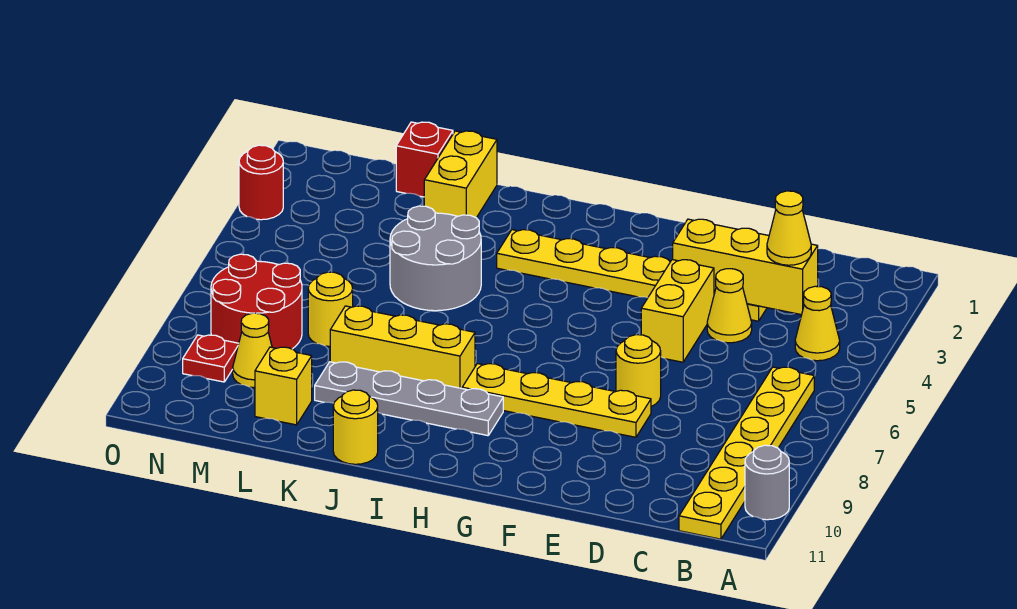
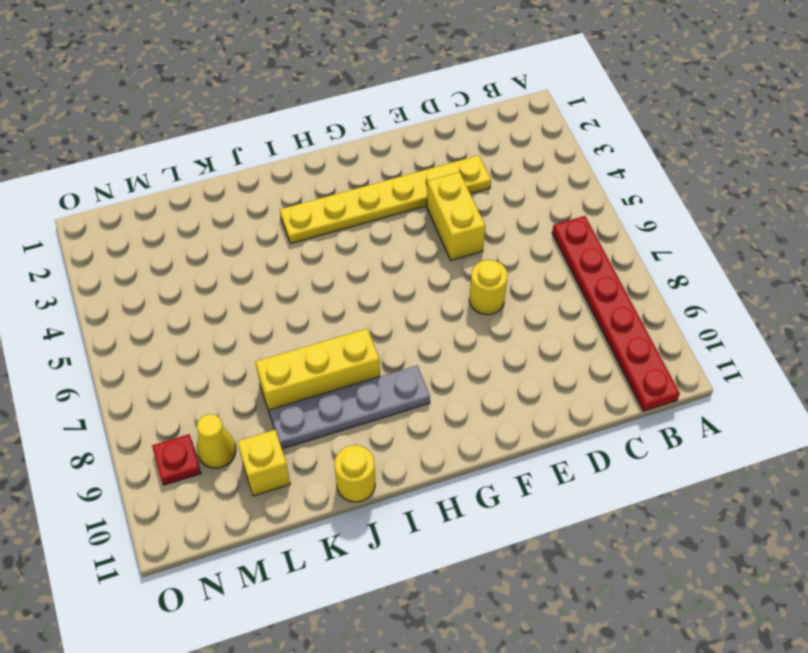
red plate B6:B11 level 1 -> yellow plate B6:B11 level 1
none -> grey round brick A10 level 1
none -> yellow cone B4 level 1
none -> yellow cone D4 level 1

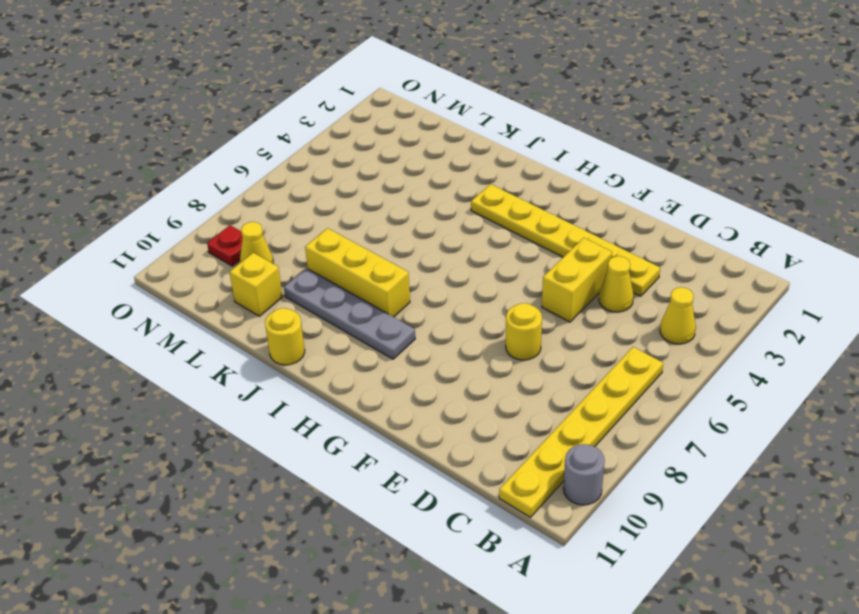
none -> yellow plate E8:H8 level 1
none -> grey round brick J4:K5 level 1
none -> yellow brick K1:K2 level 1

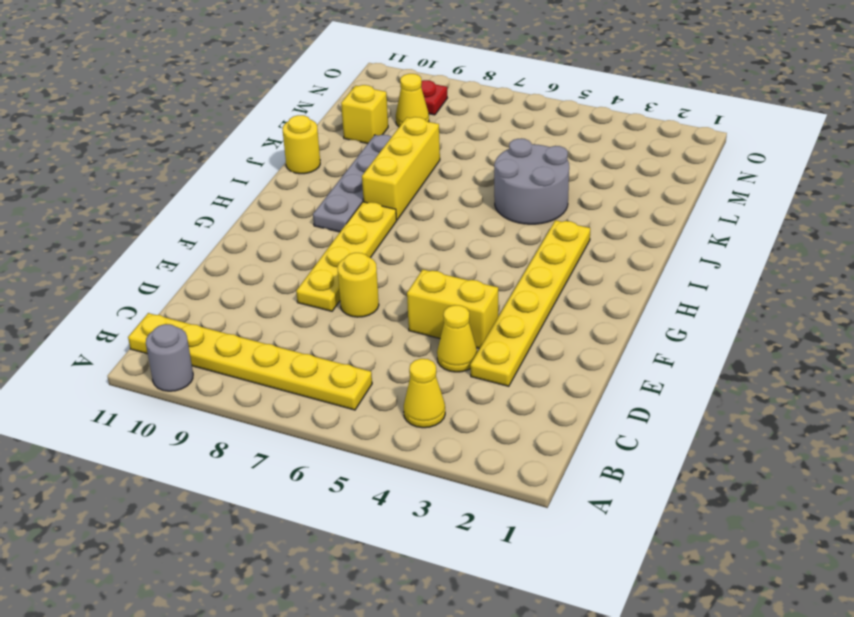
none -> yellow brick K1:K2 level 1
none -> red brick L1 level 1
none -> yellow round brick L7 level 1

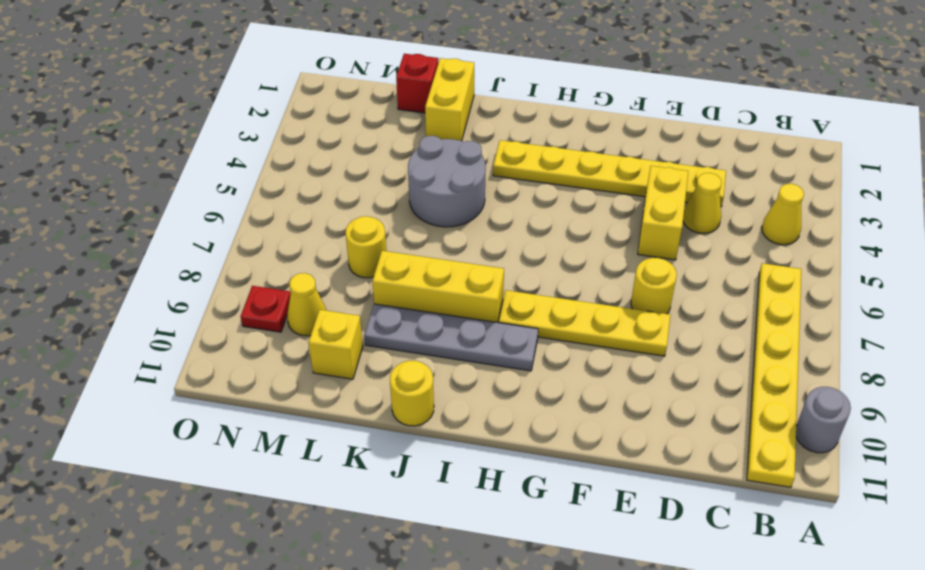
none -> red round brick M7:N8 level 1
none -> red round brick O3 level 1
none -> yellow brick C3:E3 level 2

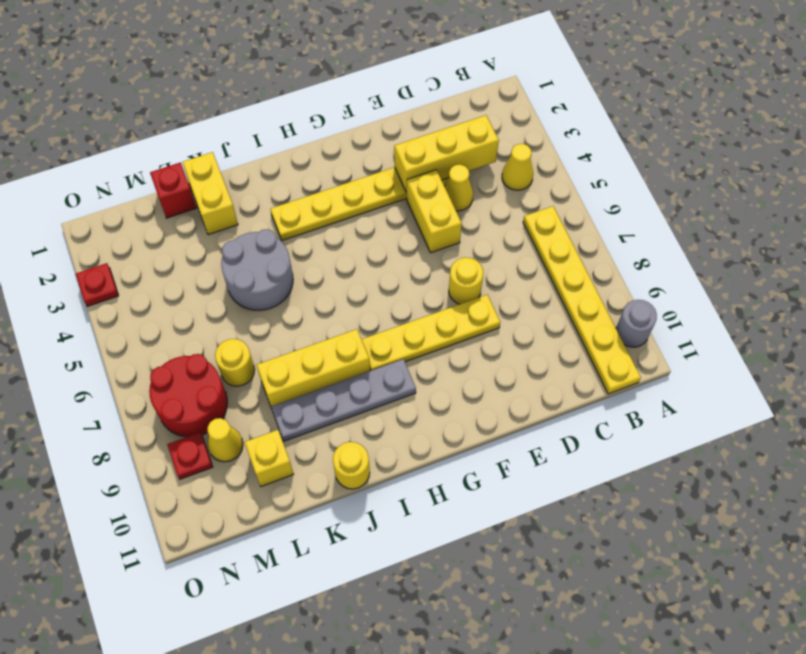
red plate O3 level 1 -> red round brick O3 level 1
none -> yellow cone C3 level 3

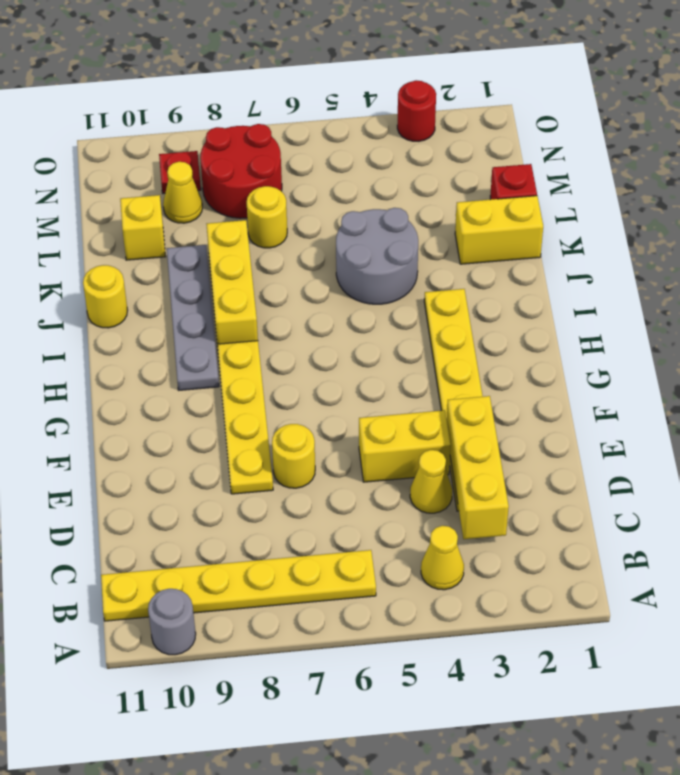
none -> yellow cone C3 level 3

